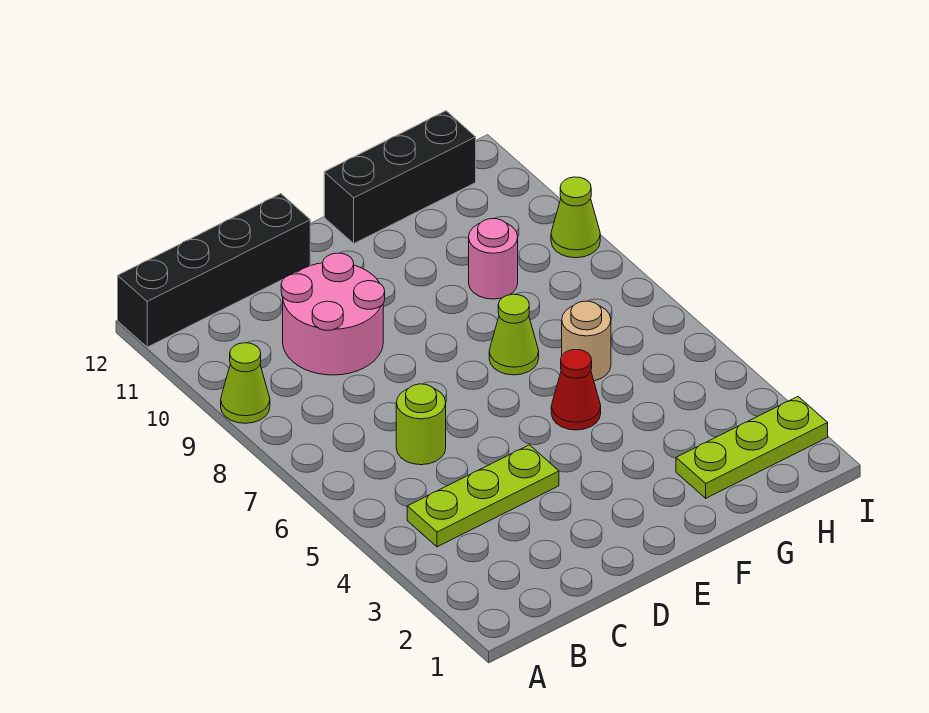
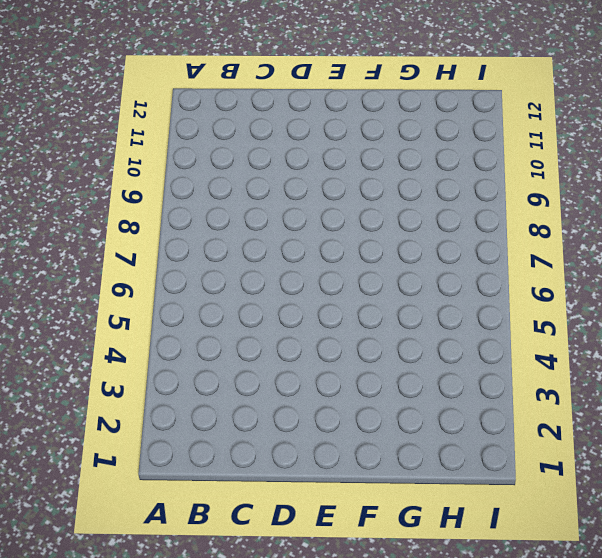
none -> lime cone A9 level 1
none -> black brick A12:D12 level 1
none -> lime plate B4:D4 level 1

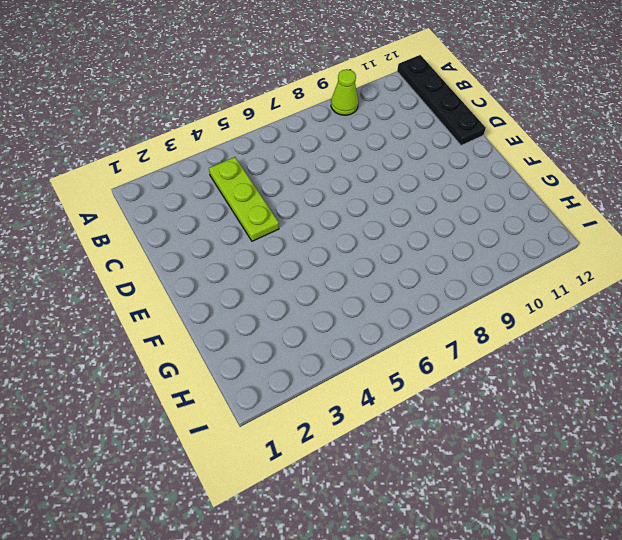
black plate A12:D12 level 1 -> black brick A12:D12 level 1
none -> lime round brick C6 level 1
none -> pink round brick C9:D10 level 1
none -> red cone F5 level 1

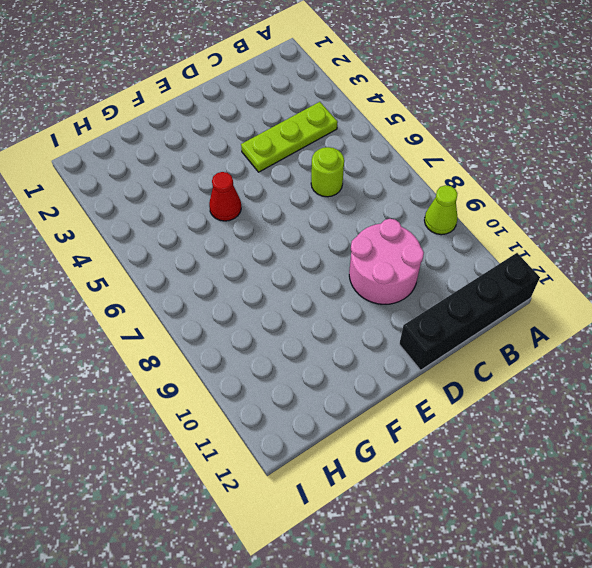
none -> lime cone F7 level 1
none -> black brick F12:H12 level 1
none -> lime plate G2:I2 level 1

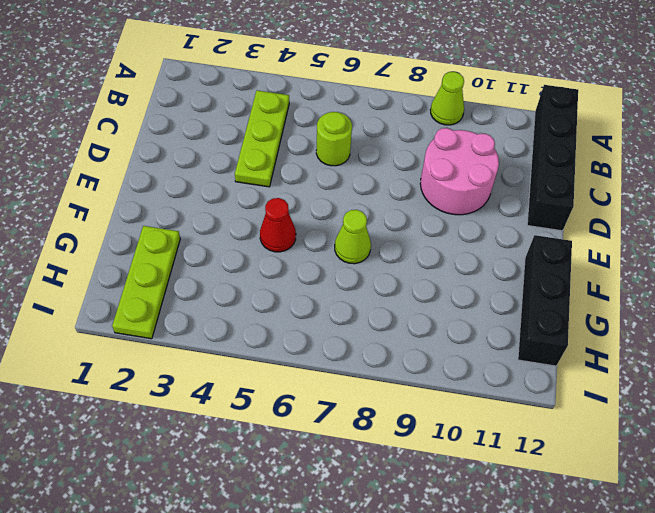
none -> tan round brick G6 level 1
none -> pink round brick G9 level 1
none -> lime cone I9 level 1

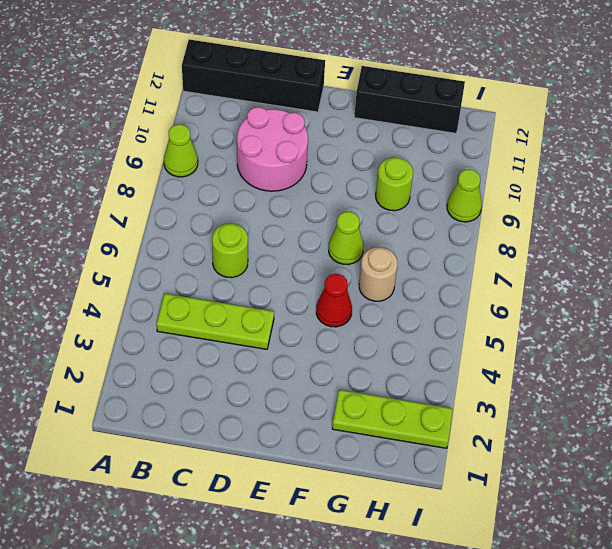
lime round brick G9 level 1 -> pink round brick G9 level 1

